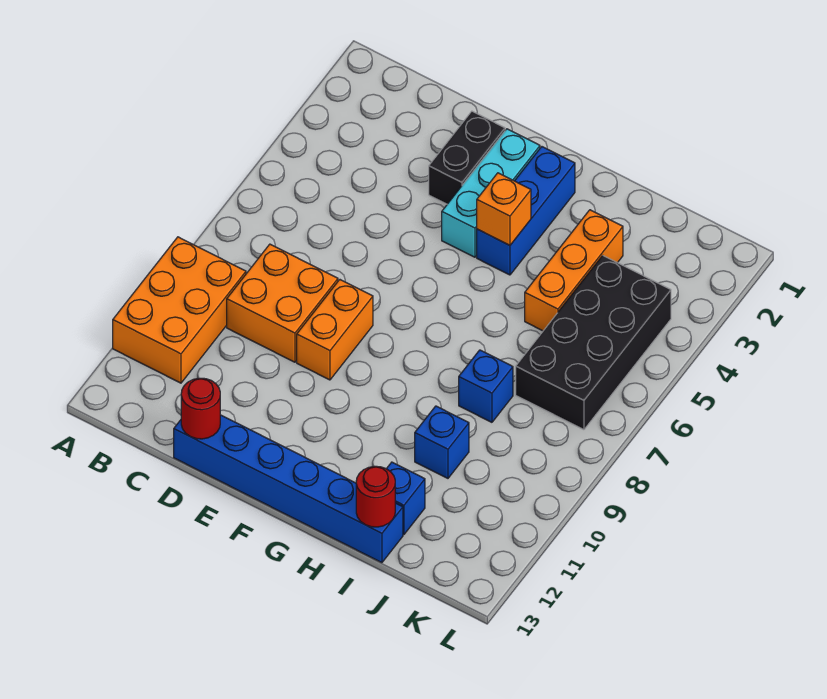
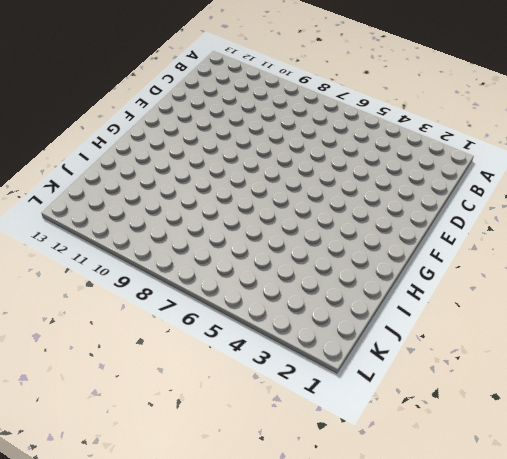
none -> orange brick A9:B11 level 1
none -> orange brick C8:D9 level 1
none -> blue brick D13:I13 level 1

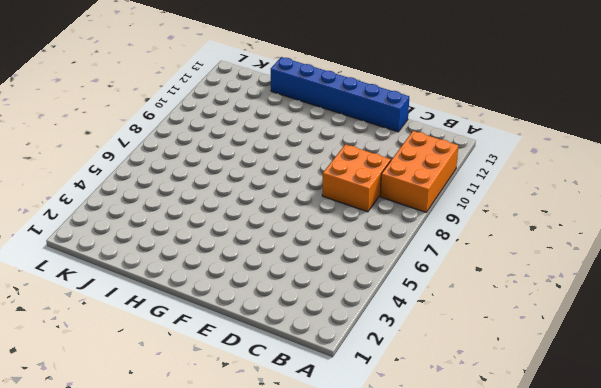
none -> black brick E2:E3 level 1
none -> orange brick E8:E9 level 1
none -> cyan brick F2:F4 level 1

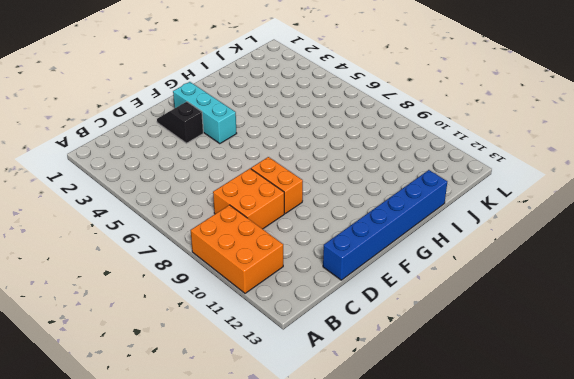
black slope E2:E3 level 1 top 3 -> black brick E2:E3 level 1
none -> blue brick G2:G4 level 1
none -> orange brick I3:I5 level 1
none -> blue brick I8 level 1

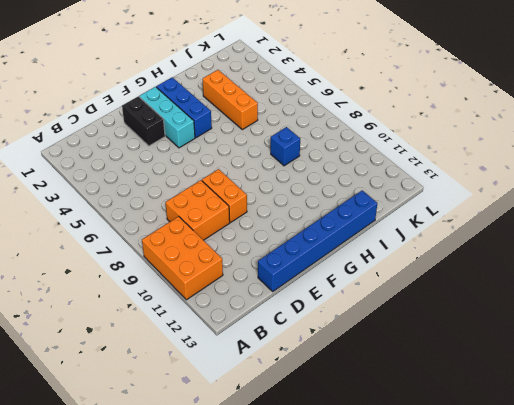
none -> blue brick I10 level 1
none -> blue brick I12 level 1
none -> black brick J4:K7 level 1

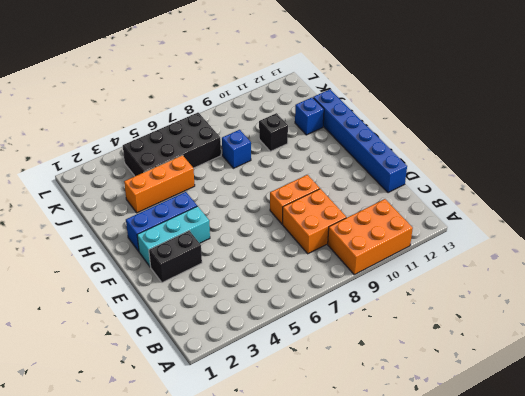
black brick I10 level 1 -> blue brick I10 level 1
none -> red round brick D13 level 2
none -> orange brick G4 level 2
none -> red round brick I13 level 2

